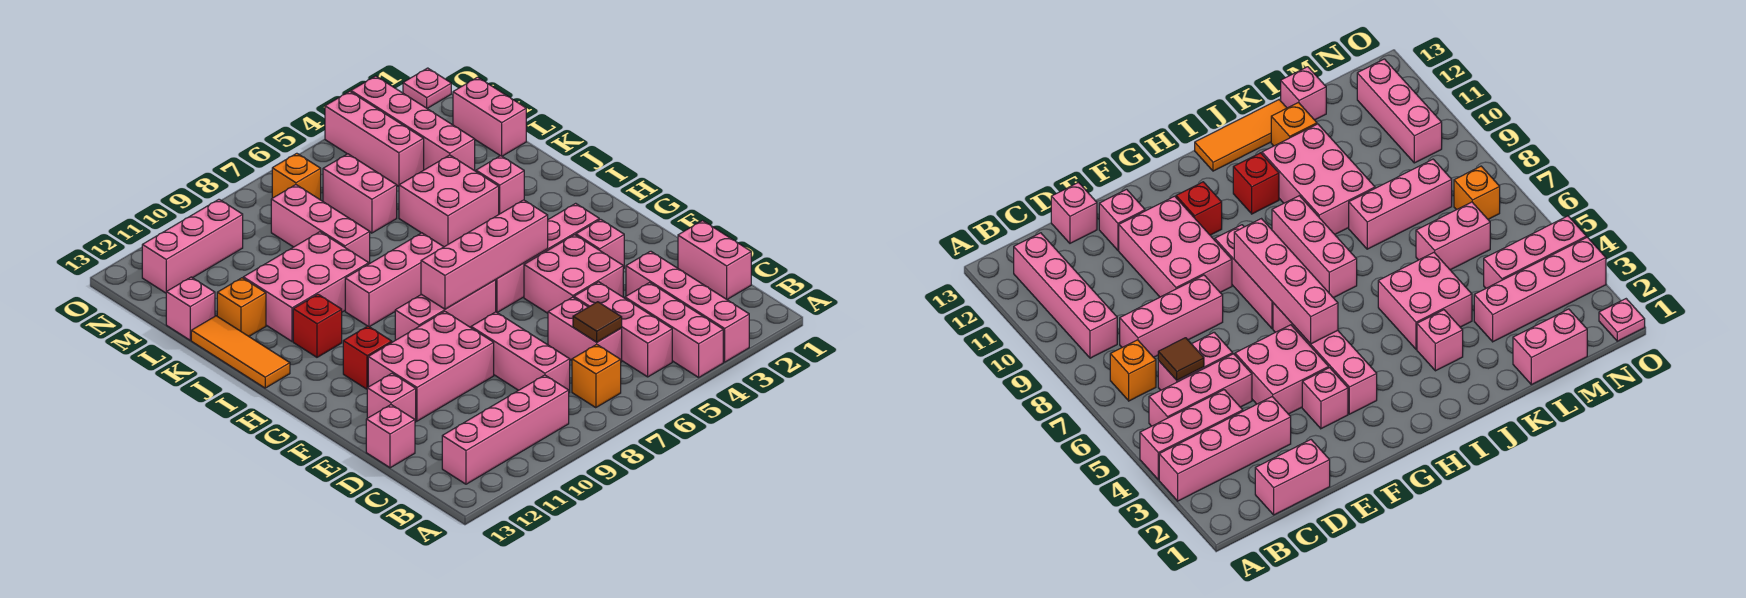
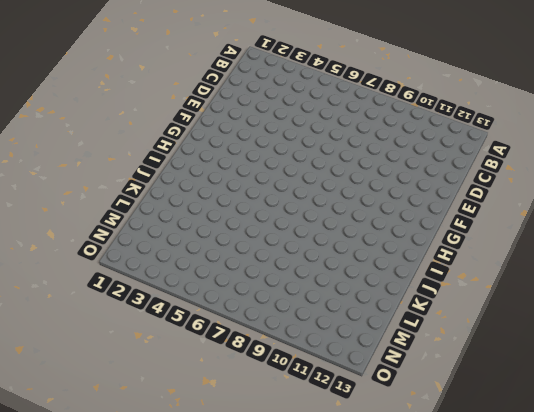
none -> pink brick A3:D3 level 1
none -> pink brick A4:C4 level 1
none -> pink brick B5:D5 level 1
none -> orange brick B7 level 1

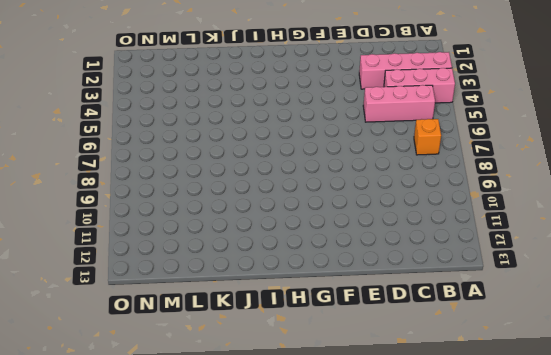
none -> pink brick B9:B12 level 1
none -> pink brick C1:D1 level 1
none -> pink brick C6:D6 level 1
none -> pink brick C8:E8 level 1

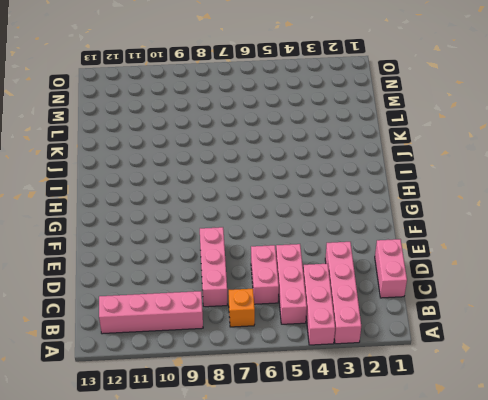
none -> pink brick D13 level 1
none -> pink brick E4:F5 level 1
none -> pink brick E9:F11 level 1
none -> pink brick E12 level 1

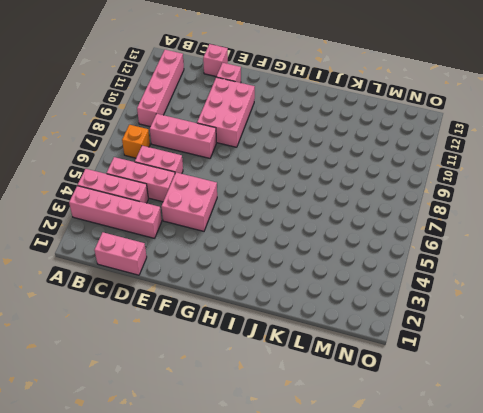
none -> pink brick F3 level 1
none -> pink brick G3:G6 level 1
none -> pink brick G7:G9 level 1
none -> red brick G11 level 1

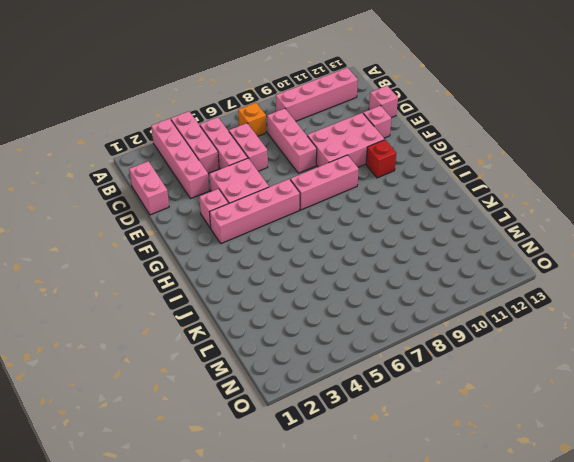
none -> pink brick I7:I9 level 1
none -> red brick I11 level 1
none -> orange tile I13:K13 level 1
none -> pink brick J3 level 1

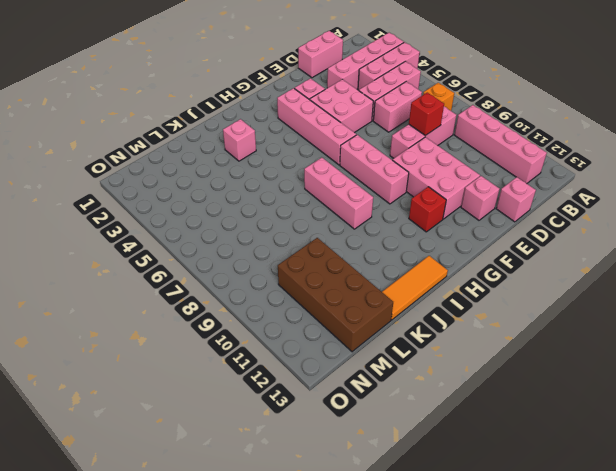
red brick D8 level 2 -> red brick I11 level 1
brown brick L10:M13 level 1 -> pink brick L13 level 1
none -> pink brick J4:K5 level 1
none -> pink brick J9:K11 level 1
none -> pink brick K8:M8 level 1
none -> orange brick K12 level 1

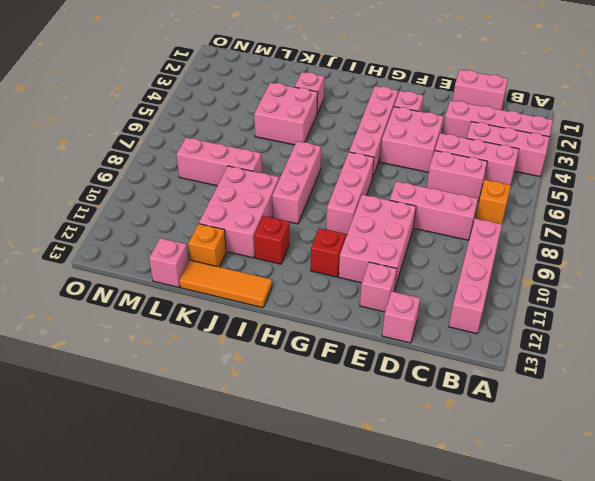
none -> pink brick L1:M1 level 1
none -> pink brick L3:O3 level 1
none -> pink brick L6:M6 level 1
none -> pink brick M4:O4 level 1

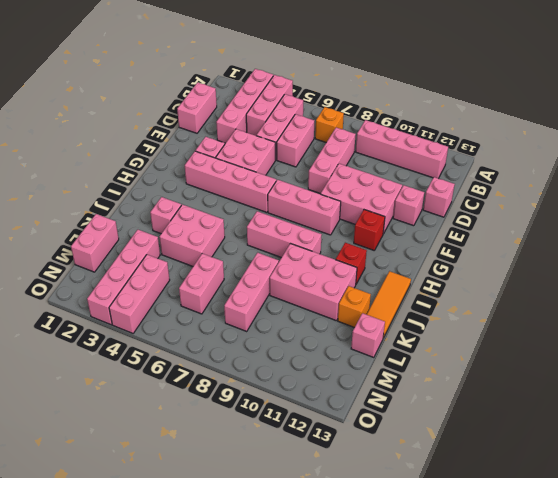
none -> orange brick N7 level 1
none -> pink brick N10:N12 level 1
none -> pink plate O1 level 1
none -> brown tile C6 level 2

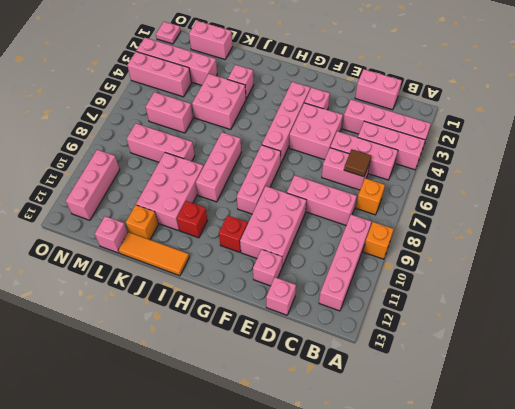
orange brick A9 level 1 -> orange brick N7 level 1
none -> pink brick G5:G8 level 2

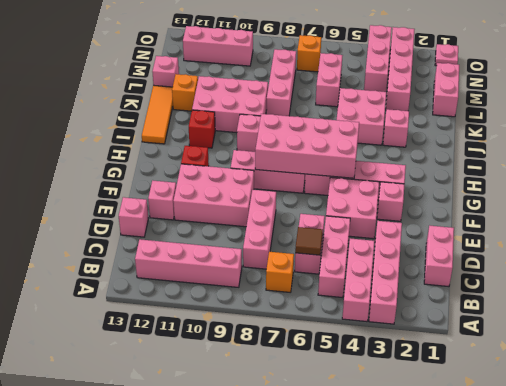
pink brick G5:H8 level 2 -> pink brick G5:G8 level 2

